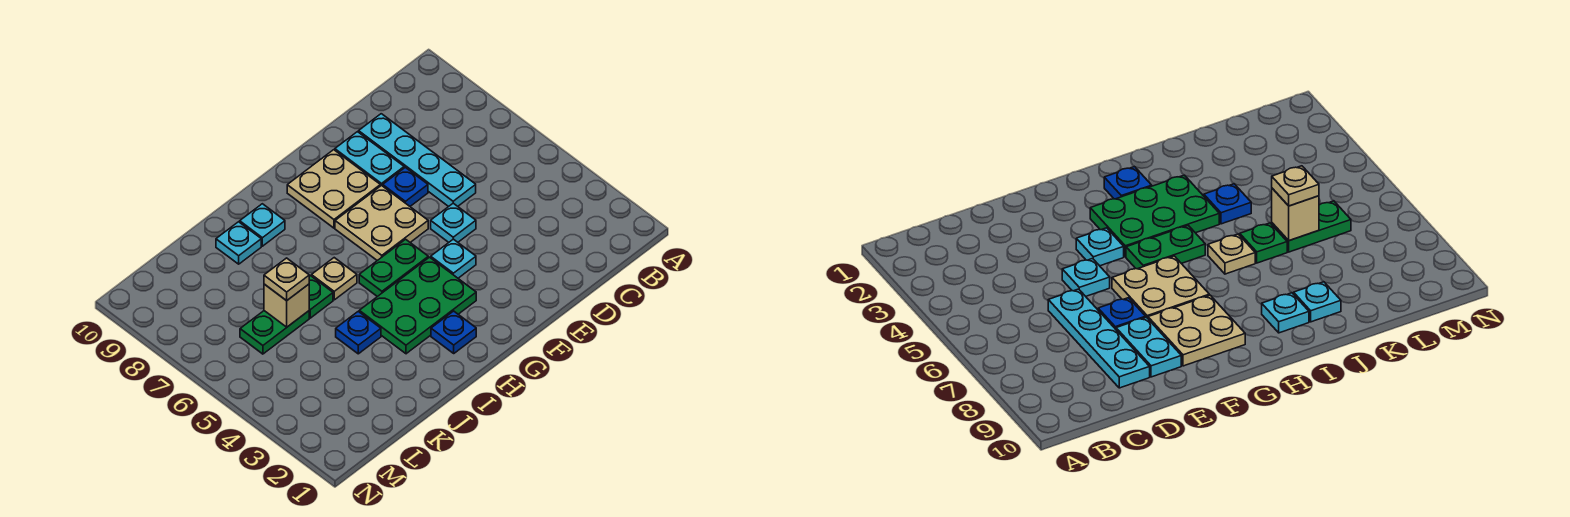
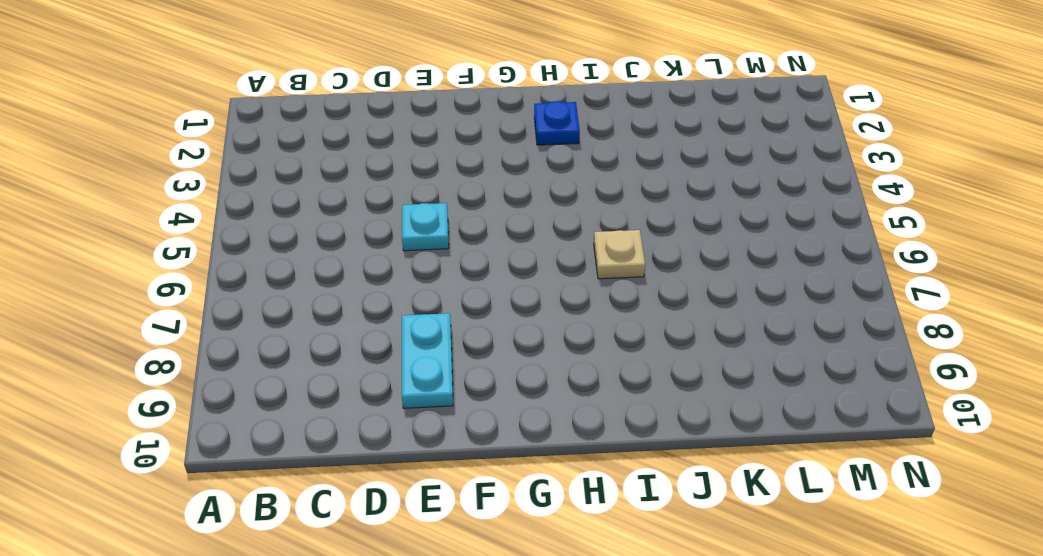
none -> cyan plate D6:D9 level 1
none -> blue plate E7 level 1
none -> cyan plate F4 level 1

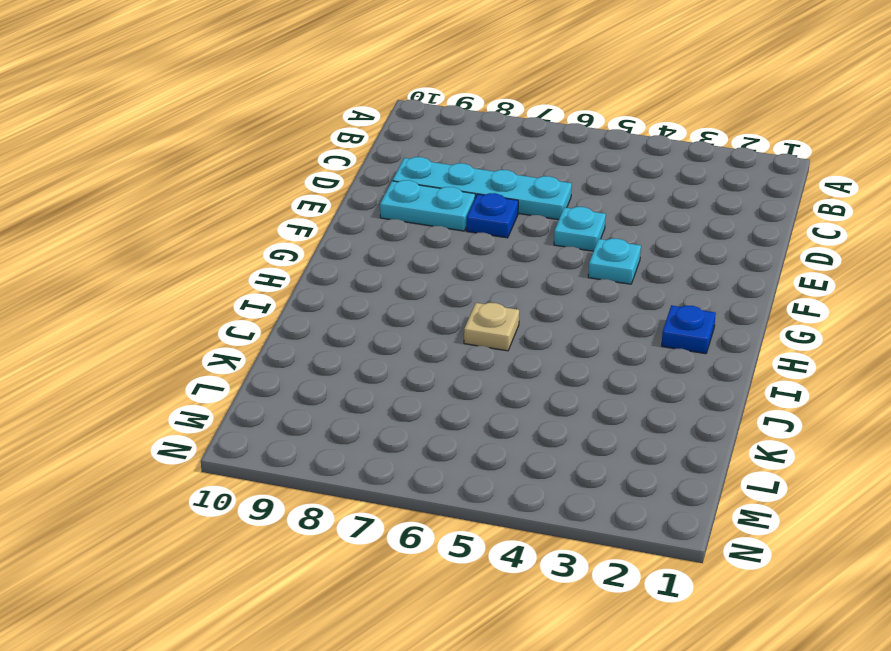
none -> tan plate F6:G7 level 1
none -> tan plate F8:G9 level 1
none -> green plate G3:I4 level 1

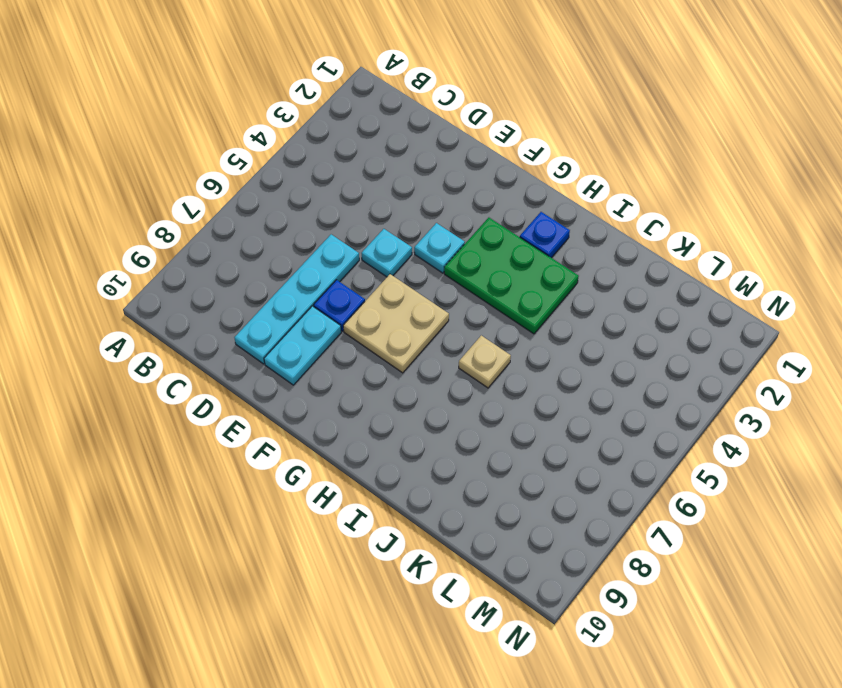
none -> tan plate F8:G9 level 1
none -> green plate G5:H5 level 1
none -> cyan plate I9 level 1

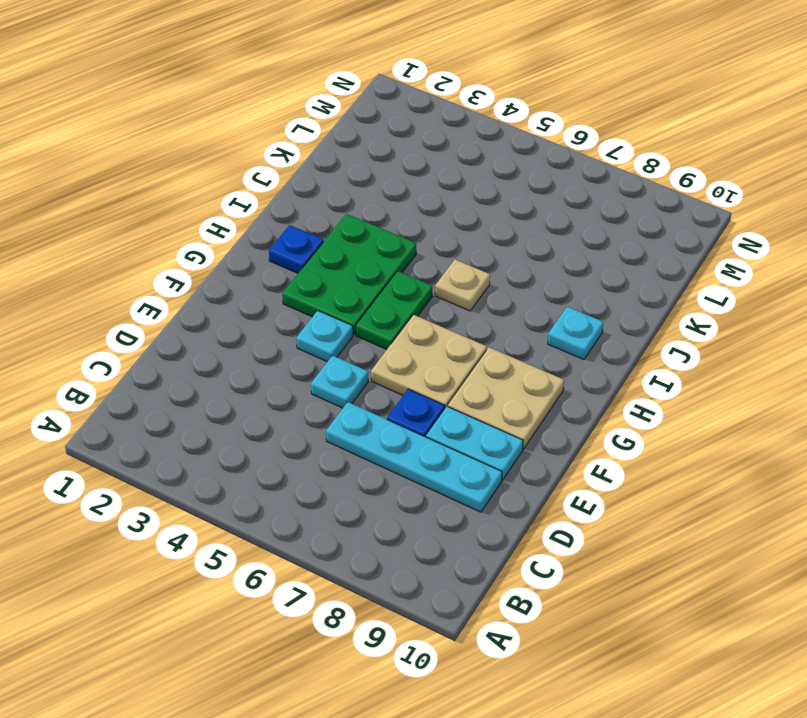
none -> blue plate J4 level 1
none -> green plate J6 level 1
none -> cyan plate J9 level 1

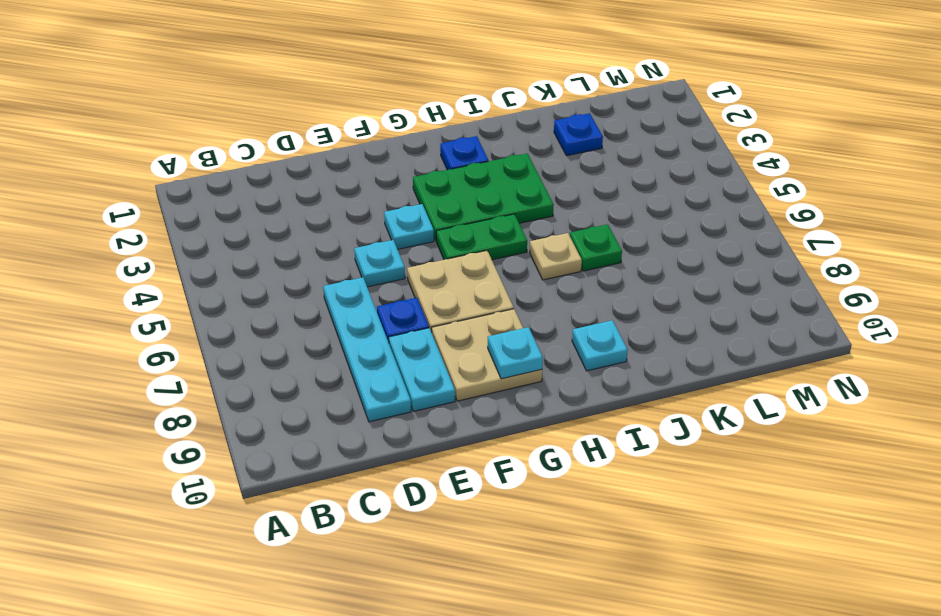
cyan plate G9 level 2 -> cyan plate J9 level 1
blue plate K2 level 1 -> blue plate J4 level 1
none -> green plate K6:L6 level 1
none -> tan brick K6 level 2
none -> tan plate K6 level 3

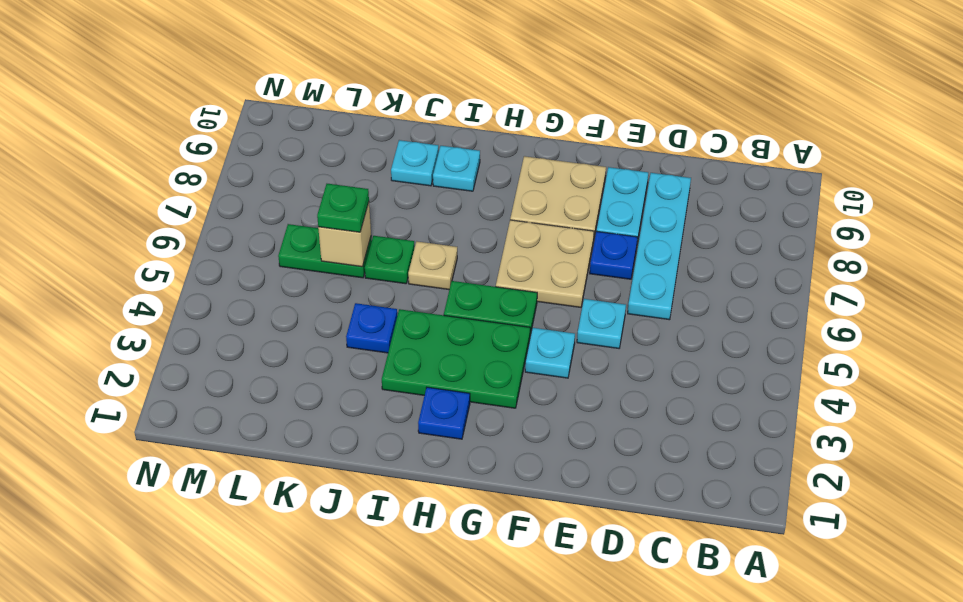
green plate K6 level 3 -> tan plate K6 level 3

